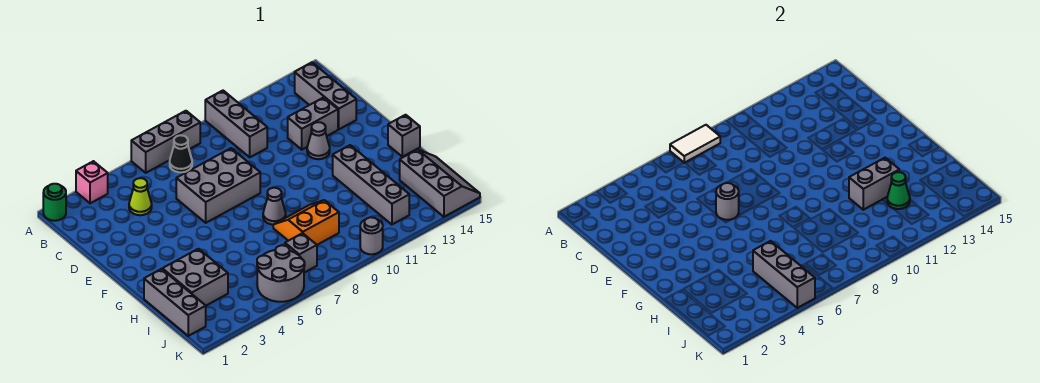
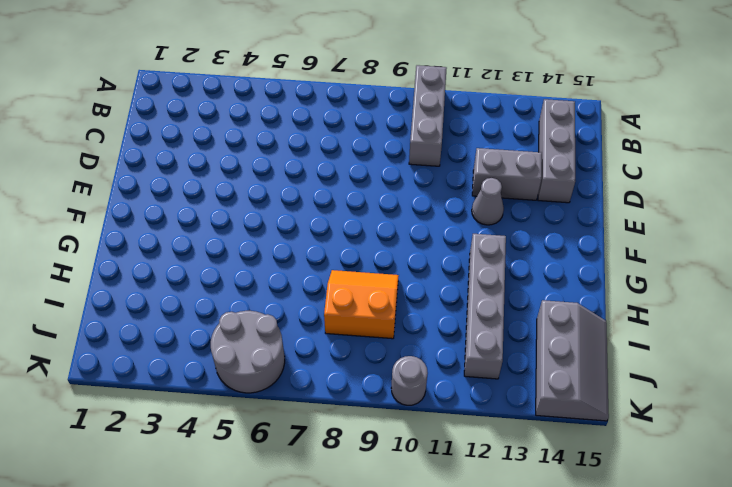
none -> green round brick A1 level 1
none -> pink brick A3 level 1
none -> grey brick A6:A8 level 1

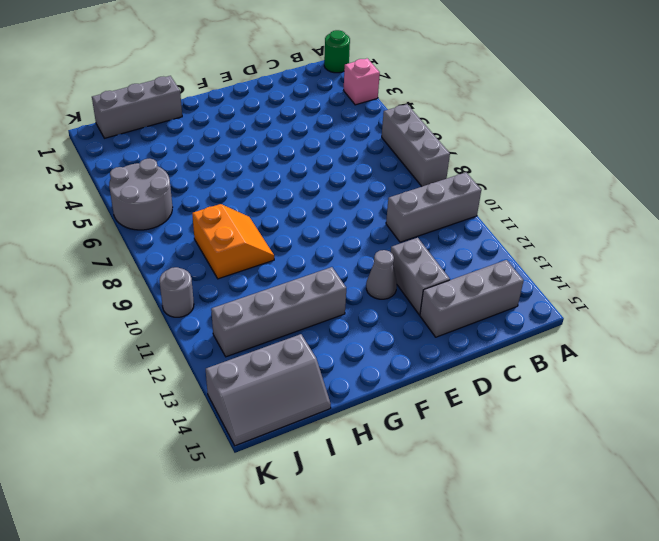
none -> black cone B7 level 1
none -> lime cone C4 level 1
none -> grey brick D6:E8 level 1

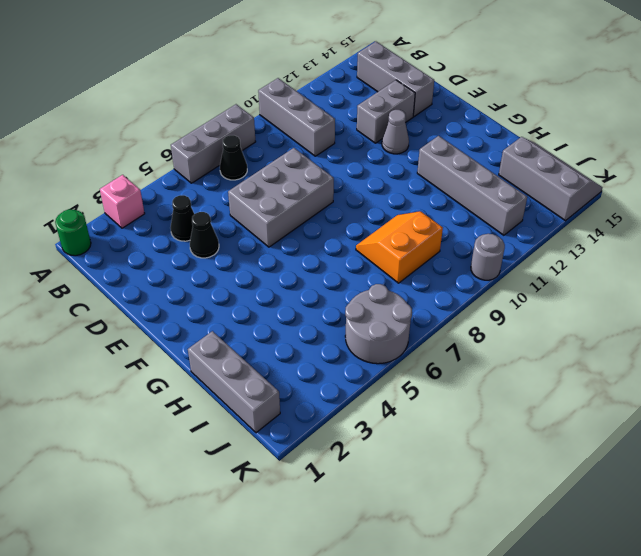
black cone C4 level 1 -> lime cone C4 level 1
black cone D4 level 1 -> none
none -> grey cone G8 level 1
none -> grey brick G15 level 1
none -> grey brick H2:I3 level 1

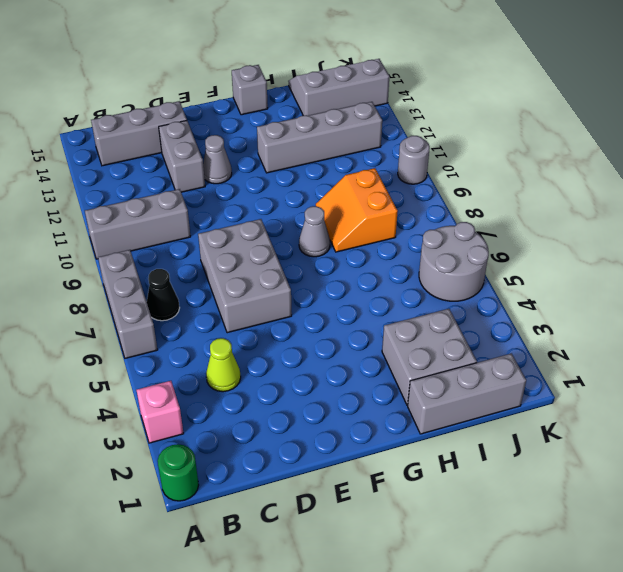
none -> grey brick J7 level 1
none -> white tile A7:A8 level 2
none -> grey round brick E6 level 2

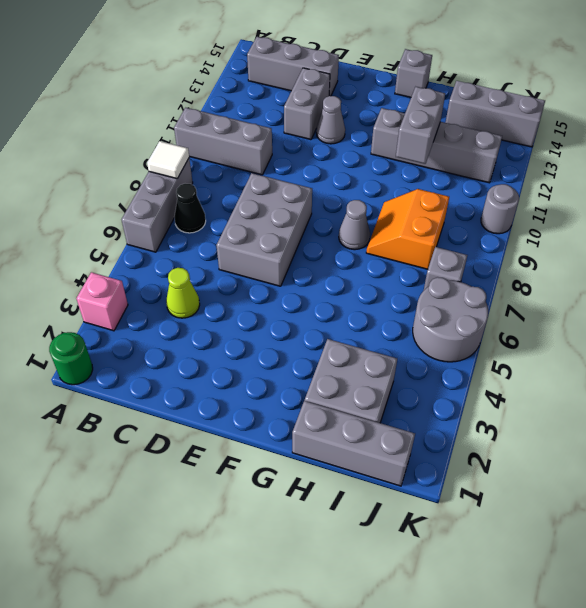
white tile A8 level 2 -> white tile A7:A8 level 2
none -> grey round brick E6 level 2
none -> grey brick I5:K5 level 2
none -> green cone I12 level 2

